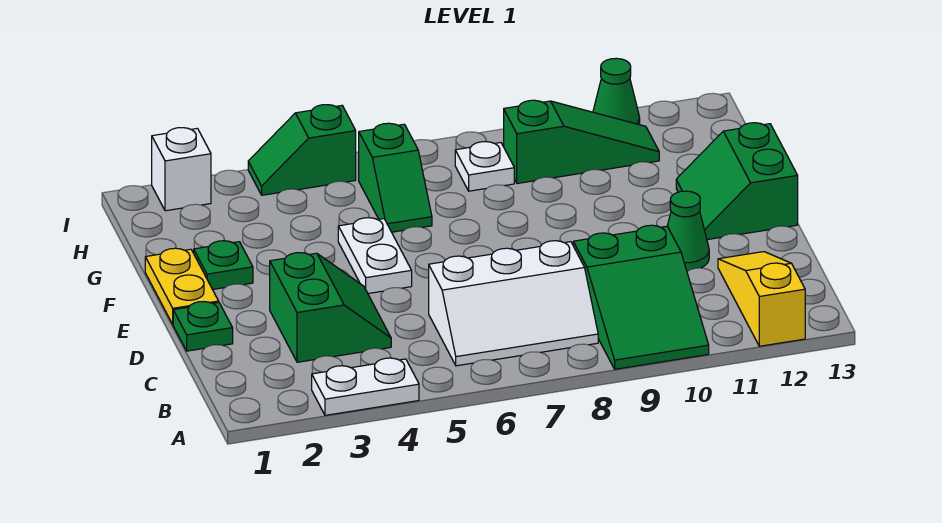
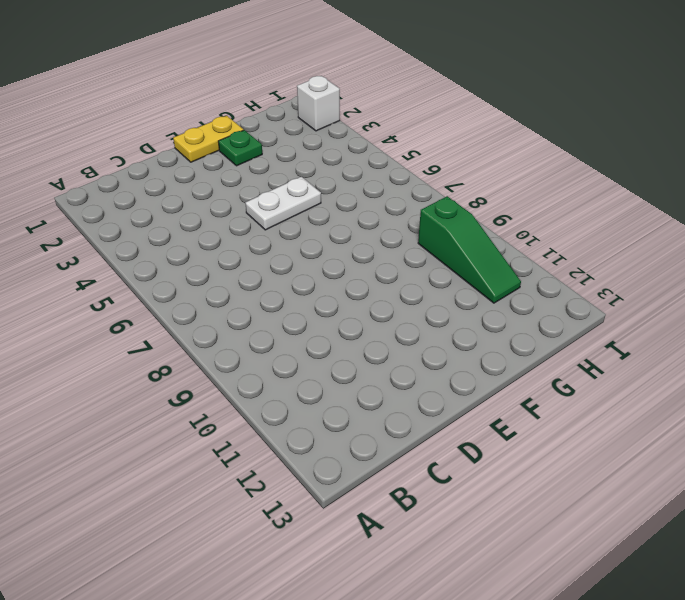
none -> white plate A3:A4 level 1
none -> green slope A9:C10 level 1 top C
none -> yellow slope A12:C12 level 1 top A

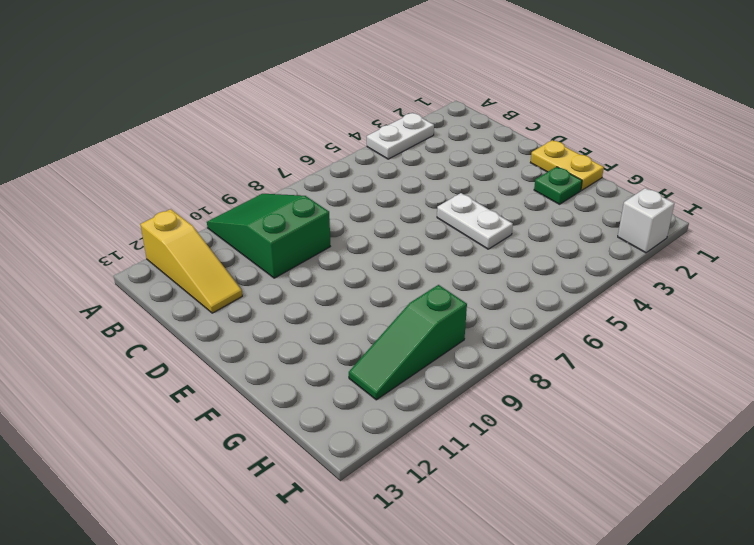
none -> white slope B6:C8 level 1 top C
none -> green slope C3:D4 level 1 top 3
none -> green plate D1 level 1

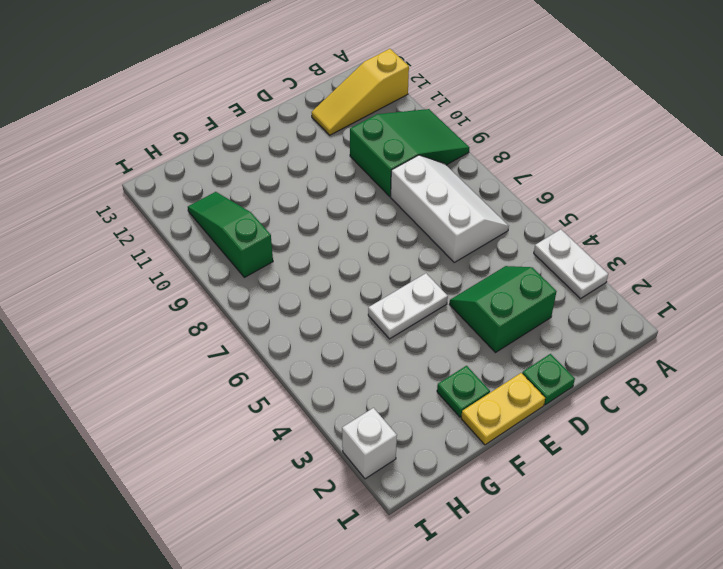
none -> green cone D11 level 1
none -> green slope E12:F13 level 1 top 13
none -> green slope G6:H6 level 1 top H

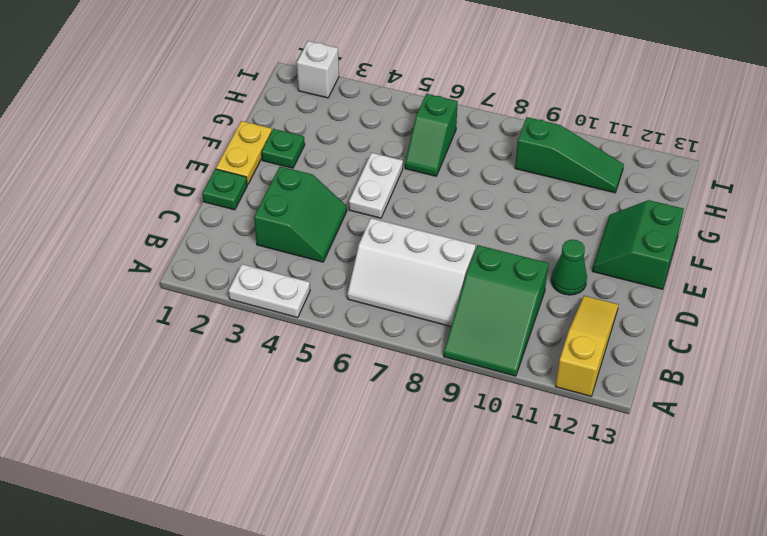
none -> white plate H8 level 1
none -> green slope I4:I5 level 1 top 5
none -> green cone I11 level 1

